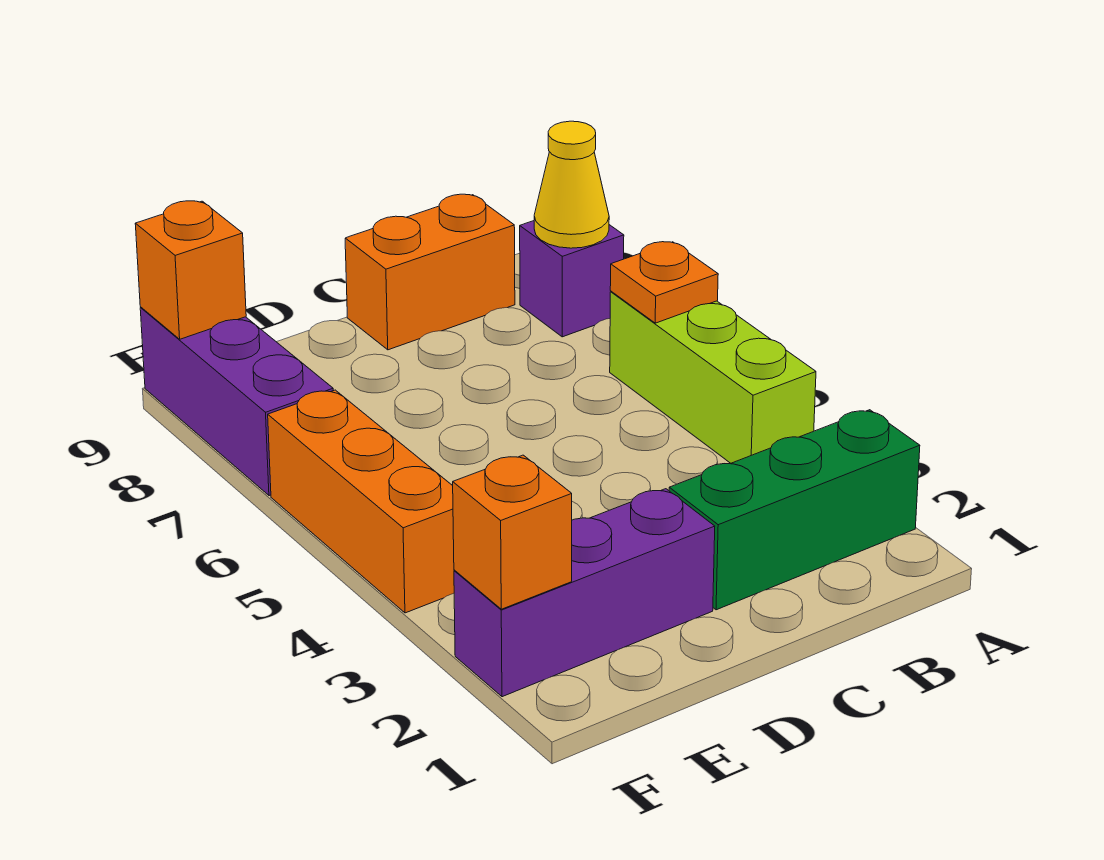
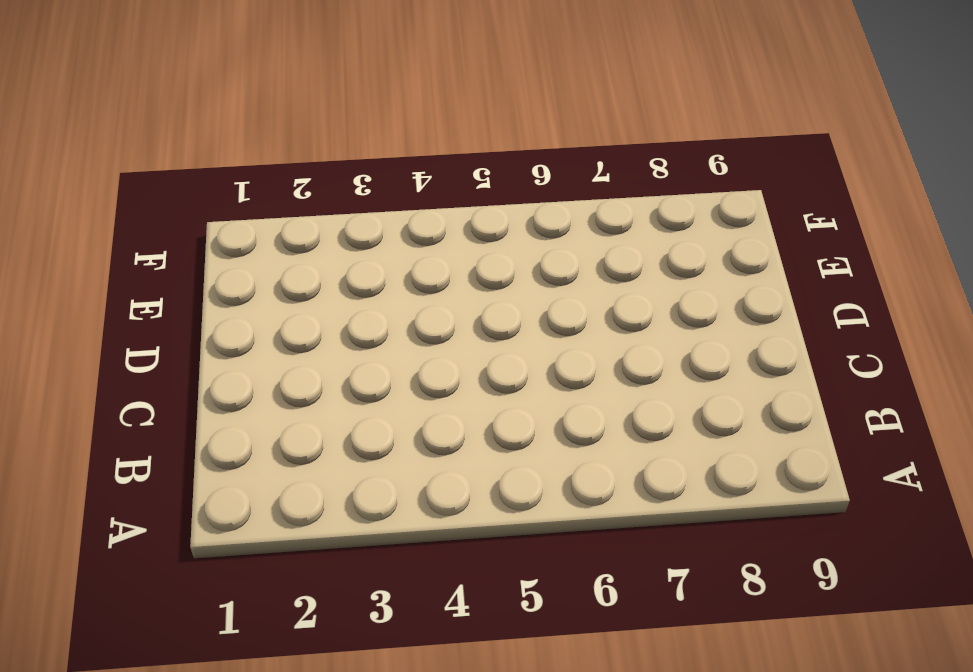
none -> green brick A2:C2 level 1
none -> lime brick A4:A6 level 1

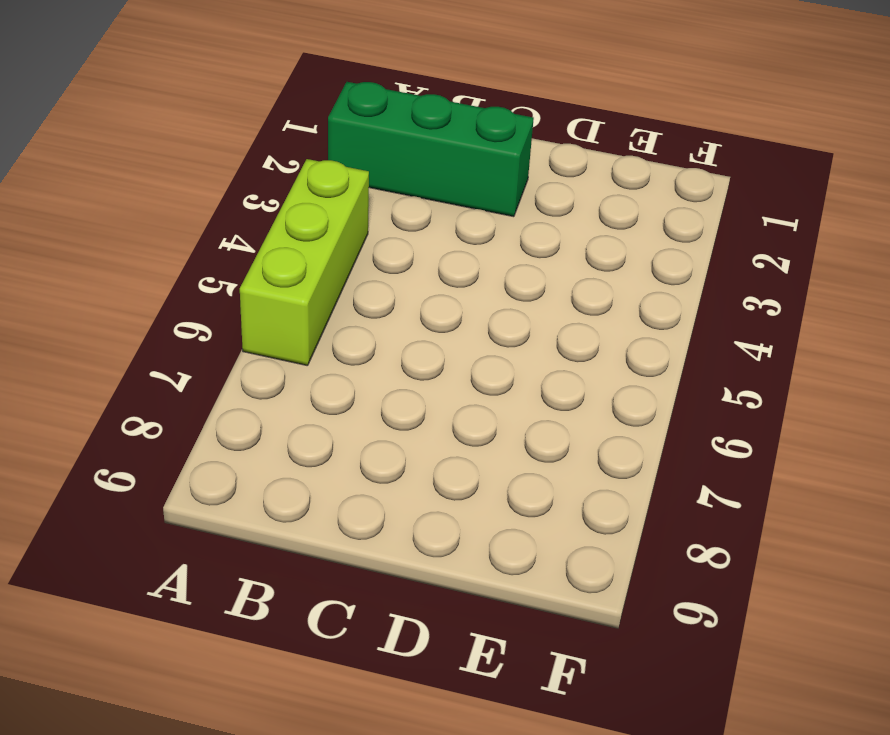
none -> purple brick A8 level 1
none -> orange brick B9:C9 level 1

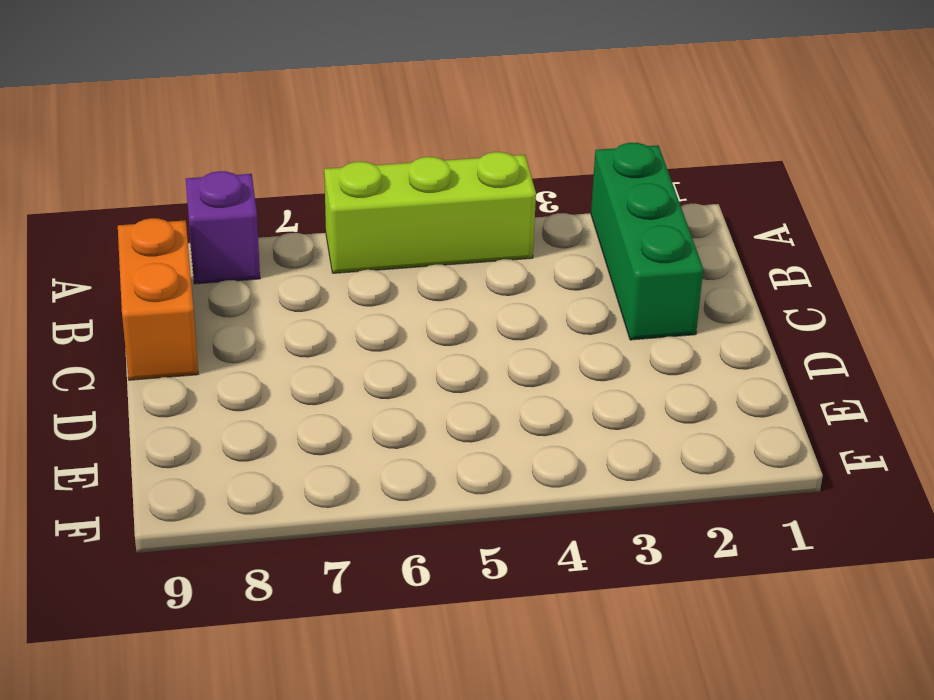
none -> purple brick D2:F2 level 1
none -> orange brick F4:F6 level 1

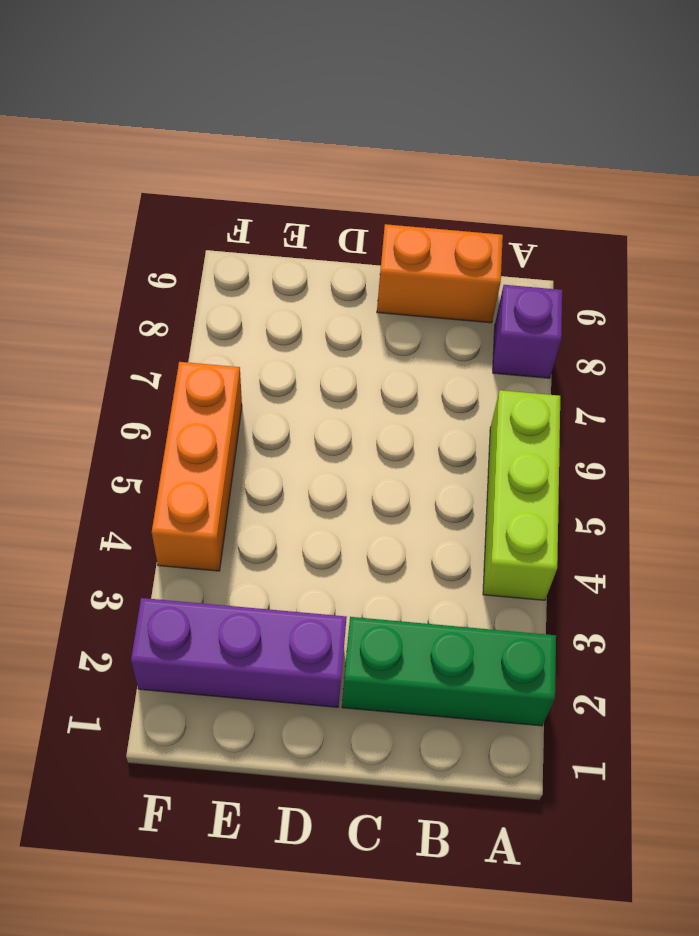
none -> purple brick F7:F9 level 1
none -> orange plate A6 level 2

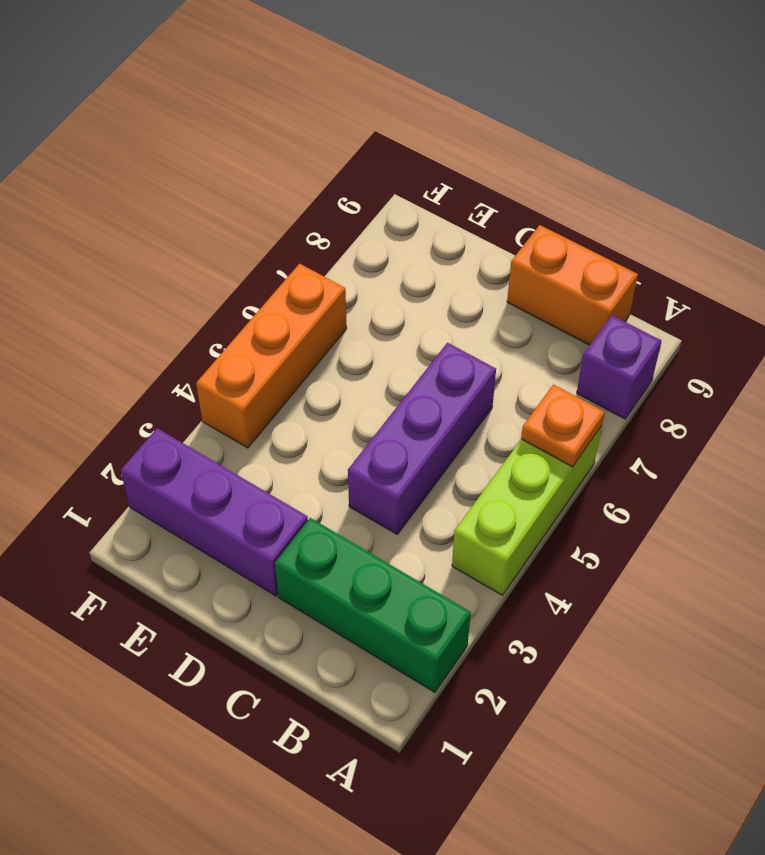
purple brick C4:C6 level 1 -> purple brick F7:F9 level 1
none -> yellow cone A8 level 2
none -> orange brick F2 level 2

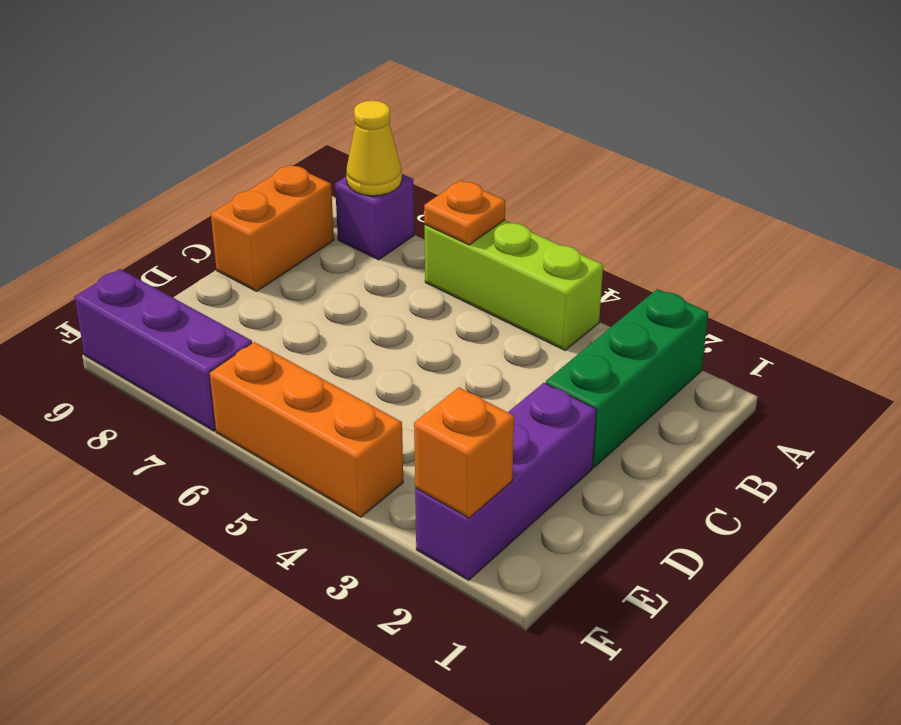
none -> orange brick F9 level 2

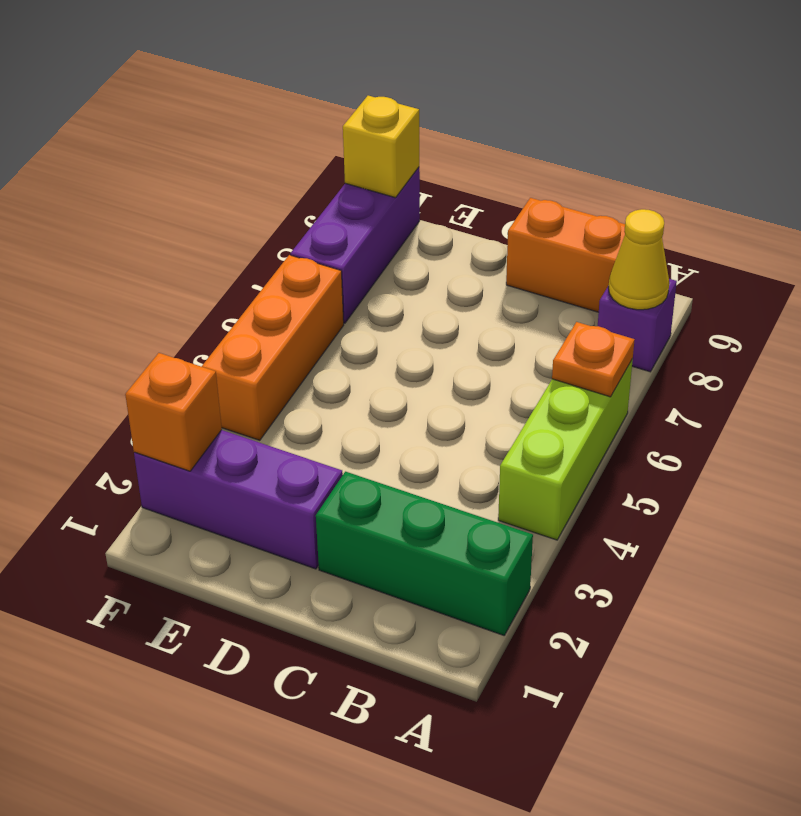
yellow brick F9 level 2 -> orange brick F9 level 2

